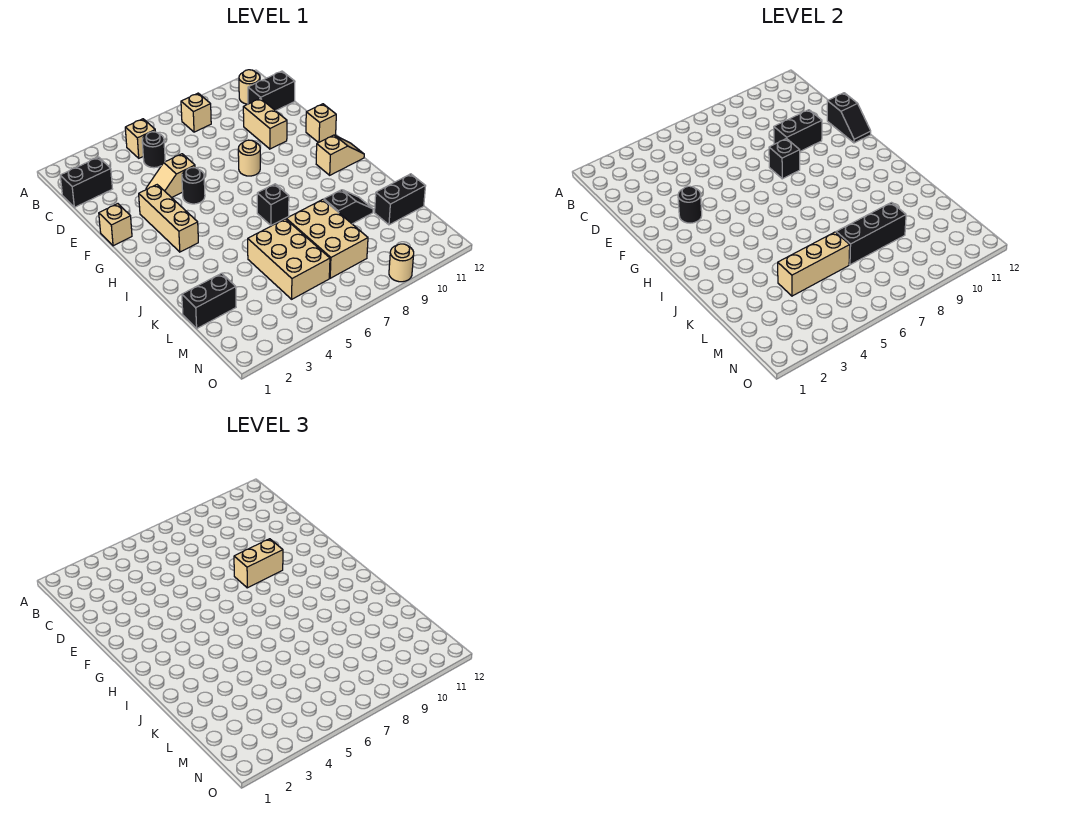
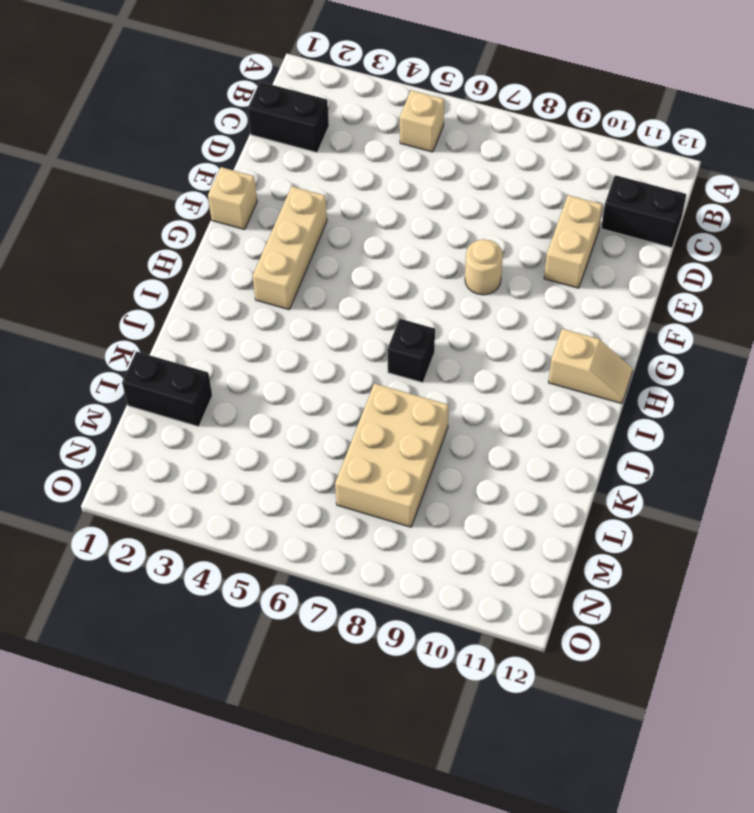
none -> tan brick B8 level 1
none -> tan round brick B11 level 1
none -> black round brick C5 level 1

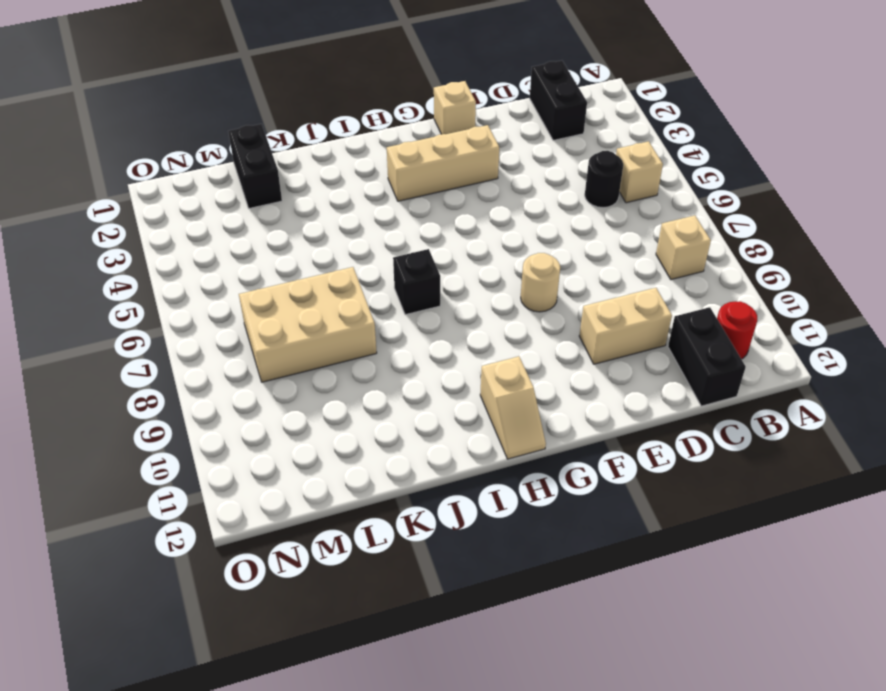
red round brick B11 level 1 -> tan round brick B11 level 1
none -> tan slope E4:E5 level 1 top 5
none -> black round brick F5 level 1
none -> tan brick F12 level 1

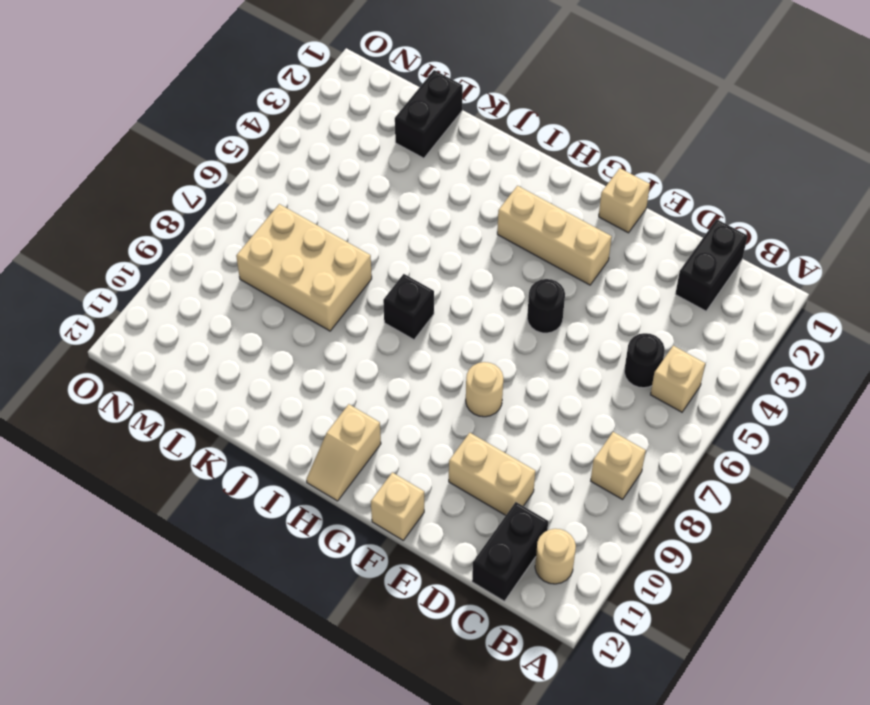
none -> tan slope E4:E5 level 1 top 5
none -> tan brick K5:M6 level 1
none -> black slope K9:K10 level 1 top 9

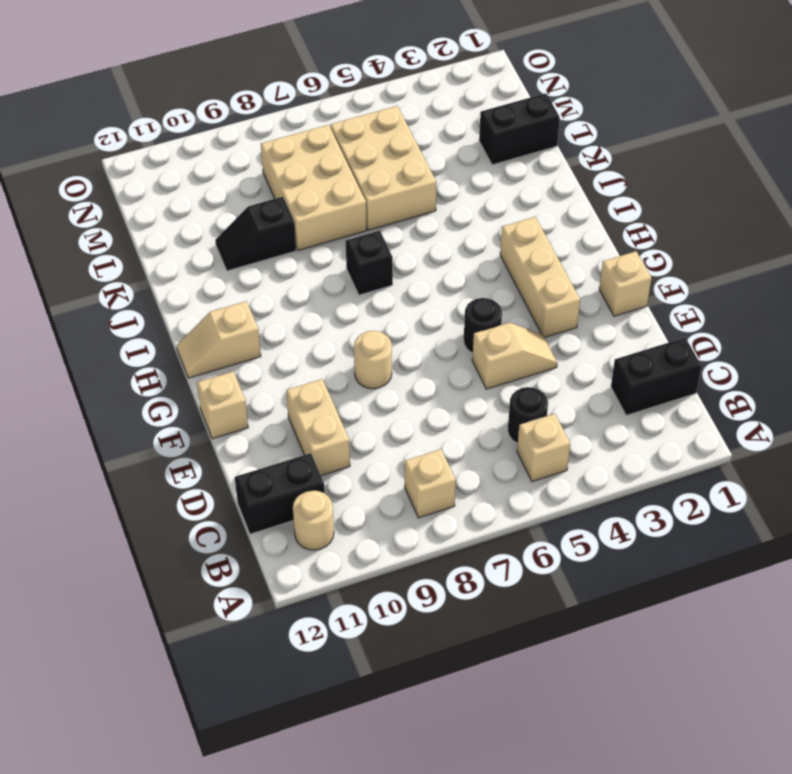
none -> black brick L11:L12 level 1
none -> tan round brick O9 level 1
none -> black brick E9:E10 level 2

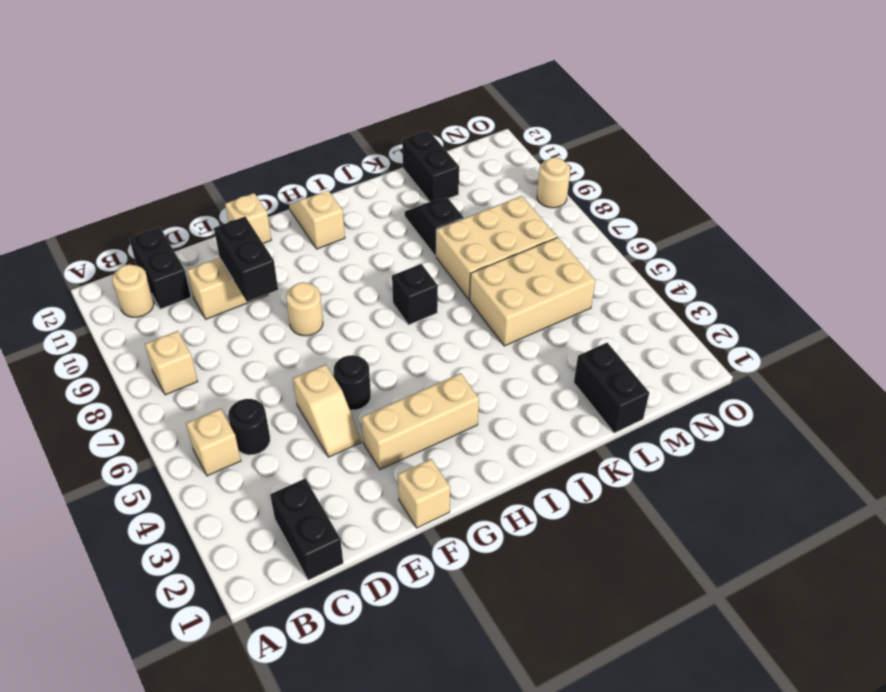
none -> black slope E12:F12 level 2 top E
none -> black round brick F3 level 2
none -> black brick F8 level 2

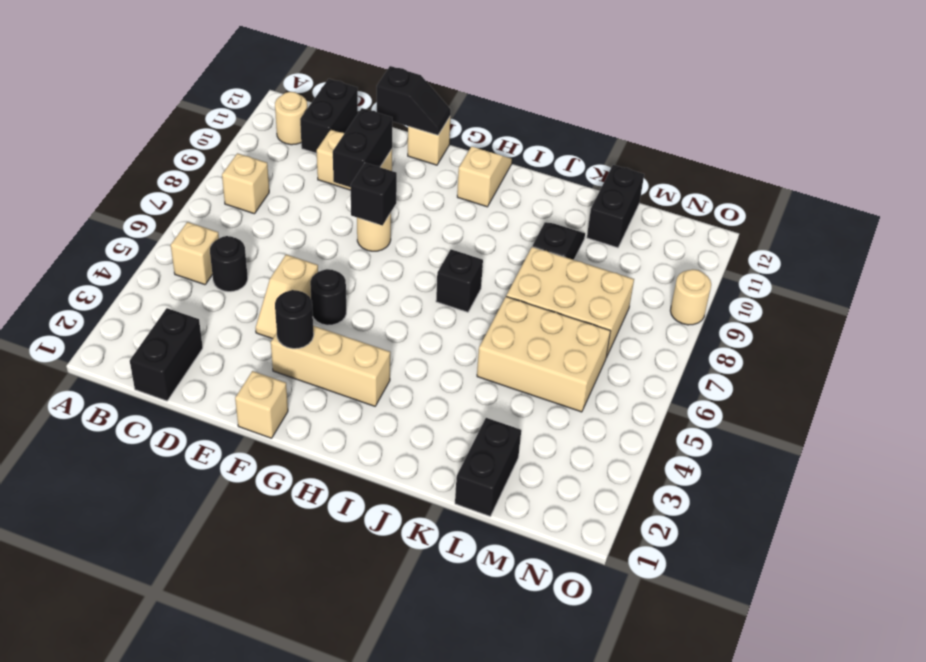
none -> tan brick L4:L6 level 2
none -> black brick L7:L9 level 2
none -> tan brick F8:F9 level 3

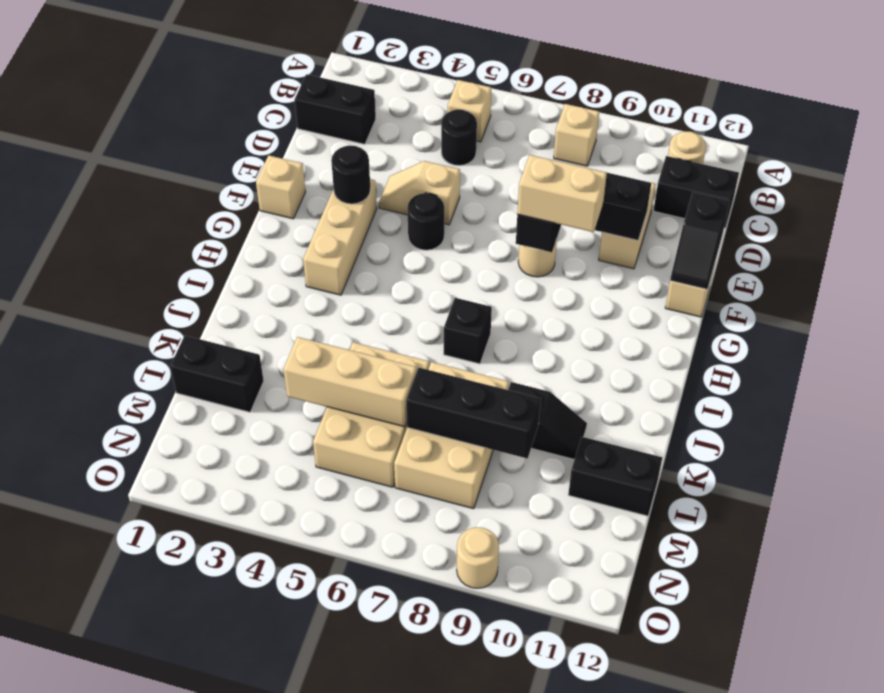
none -> tan slope H11:H12 level 1 top 11

